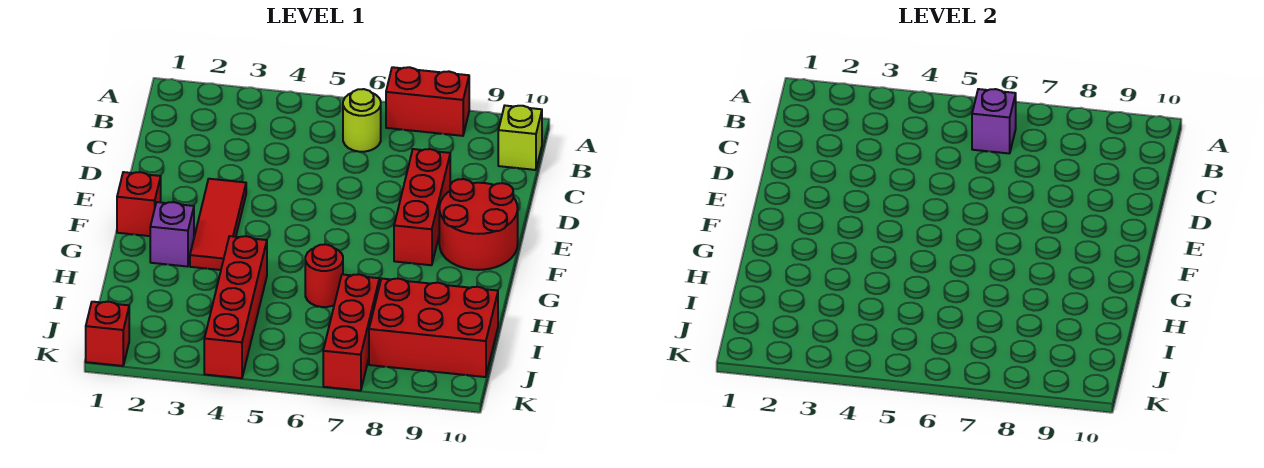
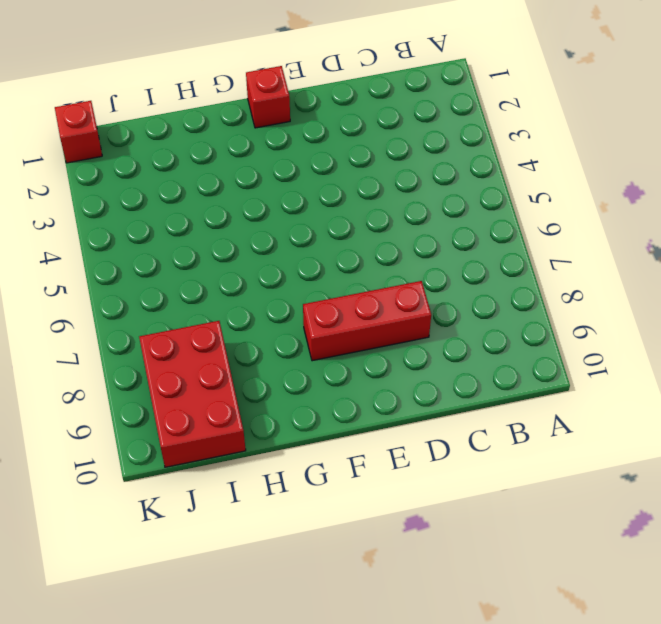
none -> red brick A7:A8 level 1
none -> lime round brick B6 level 1
none -> lime brick B10 level 1

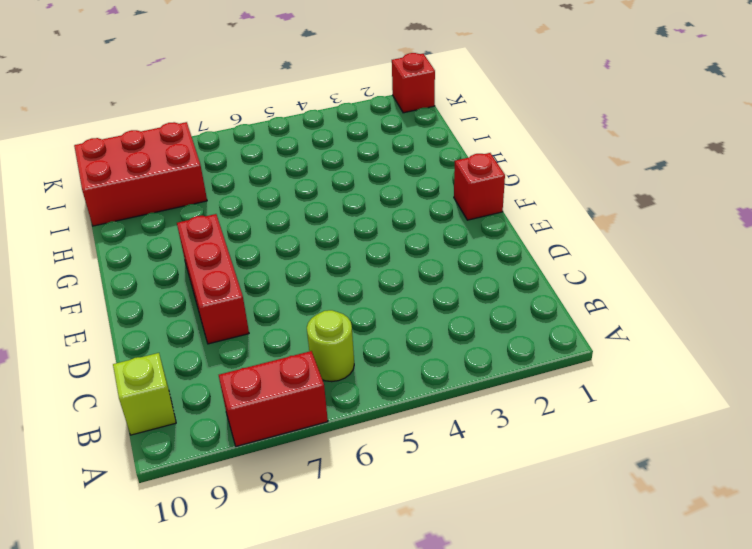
none -> red tile E3:G3 level 1
none -> red round brick E9:F10 level 1
none -> purple brick G2 level 1

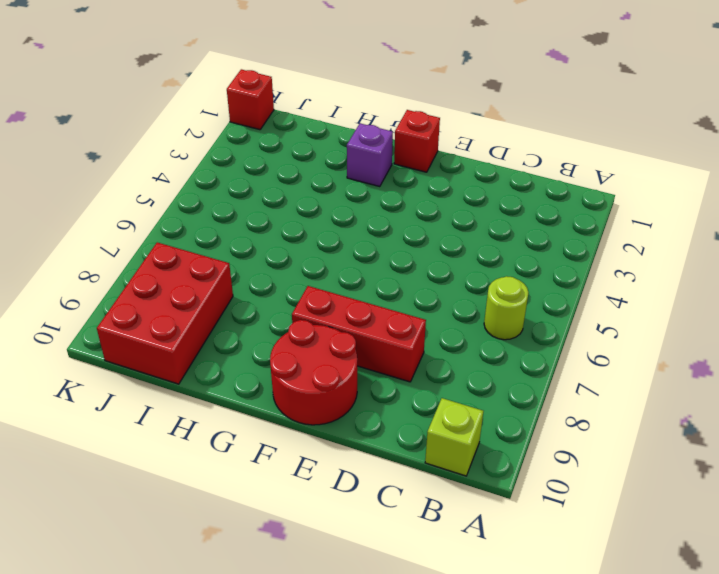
none -> red brick A7:A8 level 1
none -> red tile E3:G3 level 1
none -> red brick H4:K4 level 1

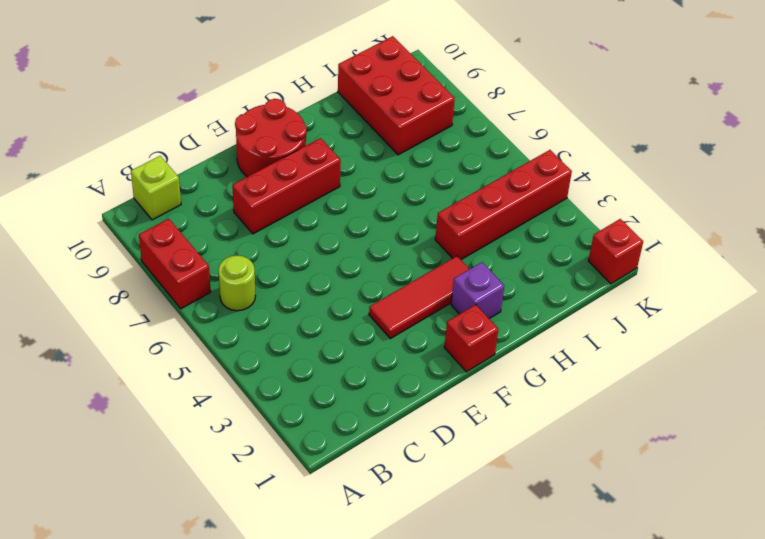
none -> red round brick H6 level 1
none -> red brick I7:K7 level 1
none -> purple brick B6 level 2

